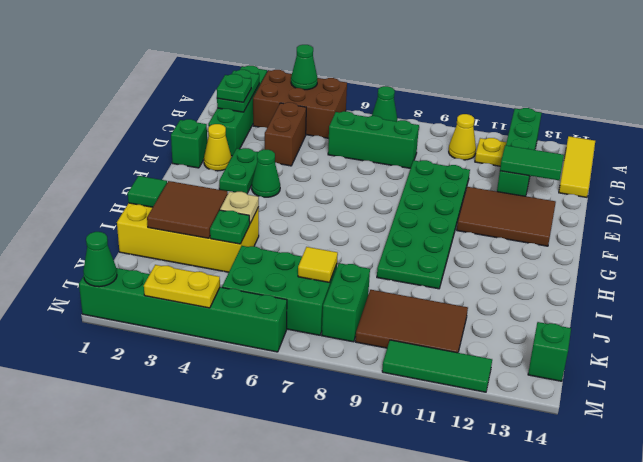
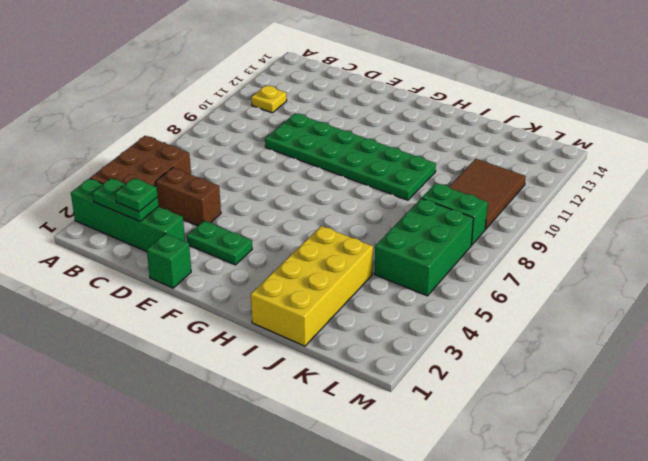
none -> green cone A7 level 1
none -> green brick A12:D12 level 1
none -> yellow tile A14:C14 level 1
none -> yellow cone B10 level 1

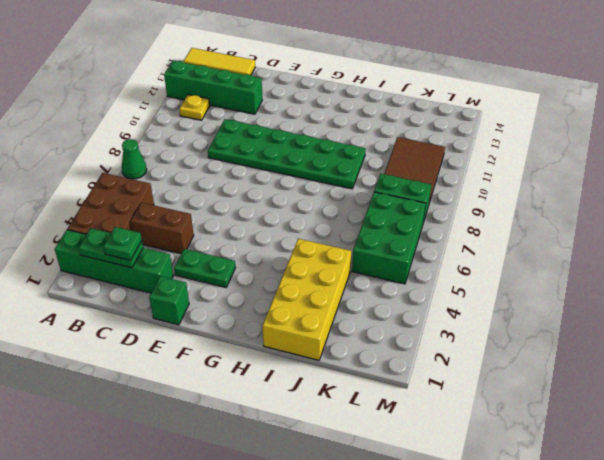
none -> yellow cone B10 level 1
none -> green brick C6:C8 level 1
none -> yellow cone E2 level 1
none -> brown tile E11:F13 level 1

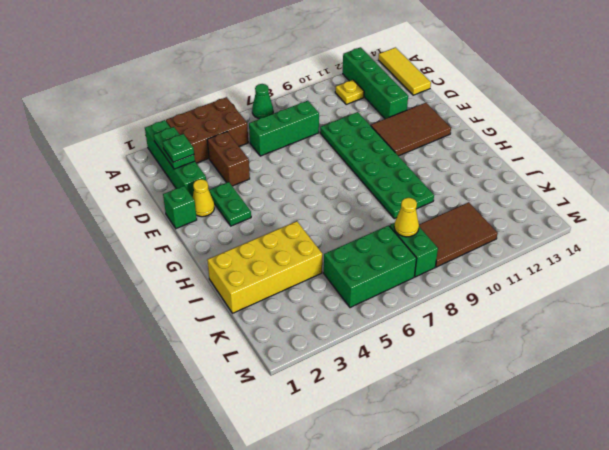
yellow cone K8 level 2 -> yellow cone B10 level 1
none -> green cone F4 level 1
none -> green brick L14 level 1
none -> green brick M1:M6 level 1
none -> green tile M10:M12 level 1

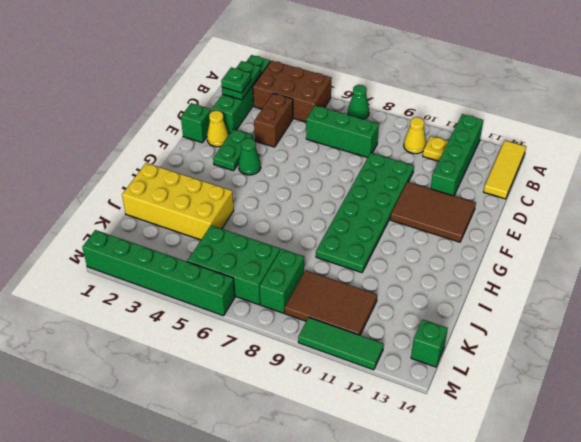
none -> green cone A4 level 2
none -> green tile D12:D13 level 2
none -> green tile I1 level 2
none -> brown tile I2:J3 level 2

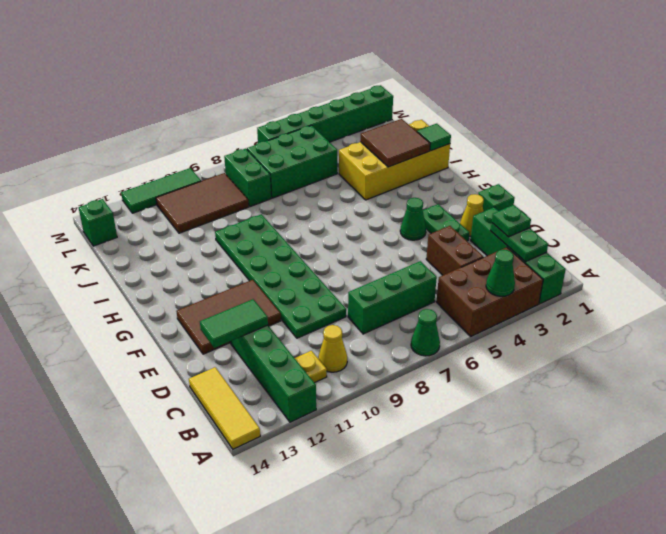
none -> tan plate I4 level 2
none -> green plate J4 level 2
none -> yellow tile K7 level 2
none -> green cone M1 level 2

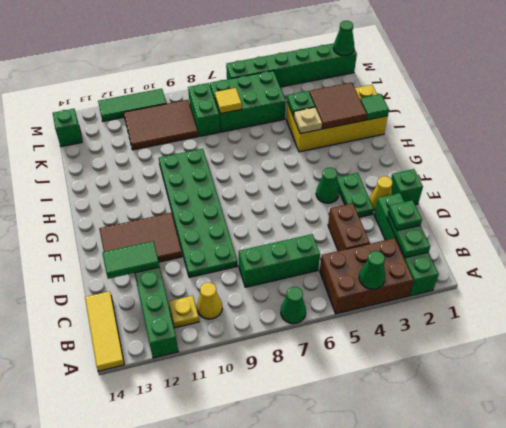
none -> yellow plate M3:M4 level 2

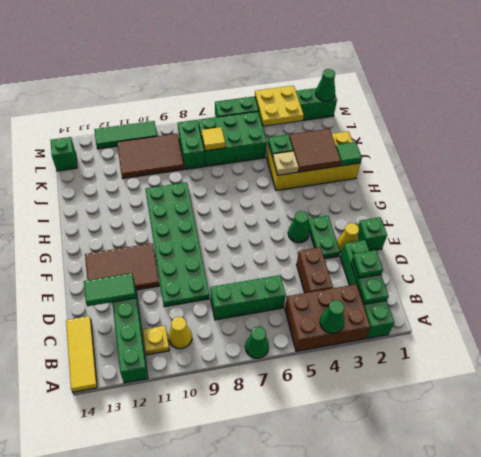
yellow plate L3:M4 level 2 -> yellow plate M3:M4 level 2

